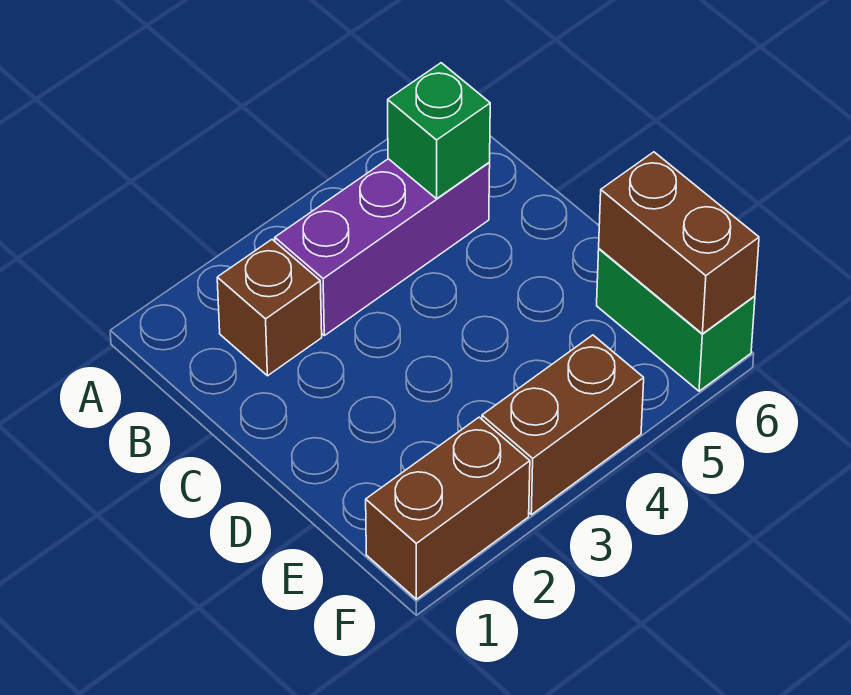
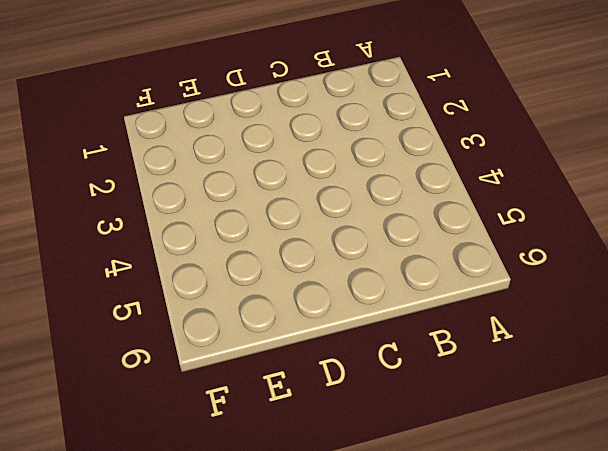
none -> brown brick B2 level 1
none -> purple brick B3:B5 level 1

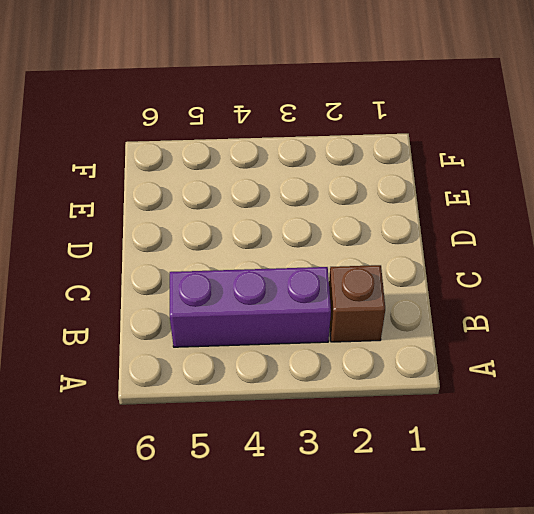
none -> green brick E6:F6 level 1
none -> brown brick F1:F2 level 1

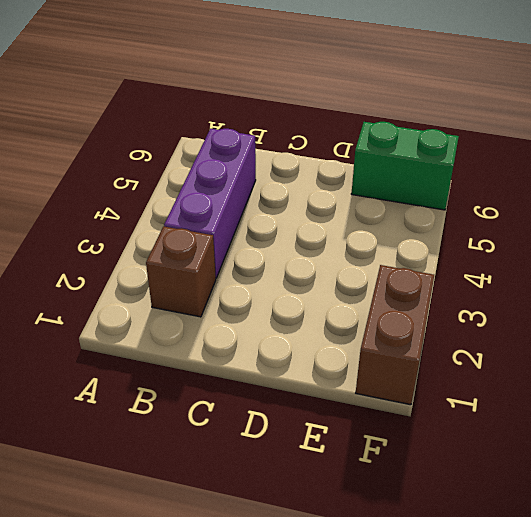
none -> brown brick F3:F4 level 1
none -> green brick B5 level 2

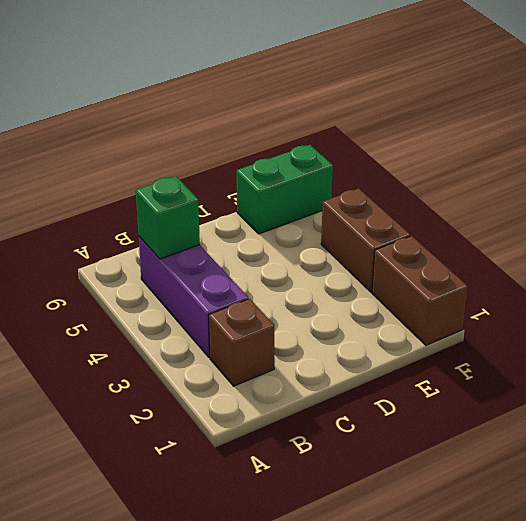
none -> brown brick E6:F6 level 2

